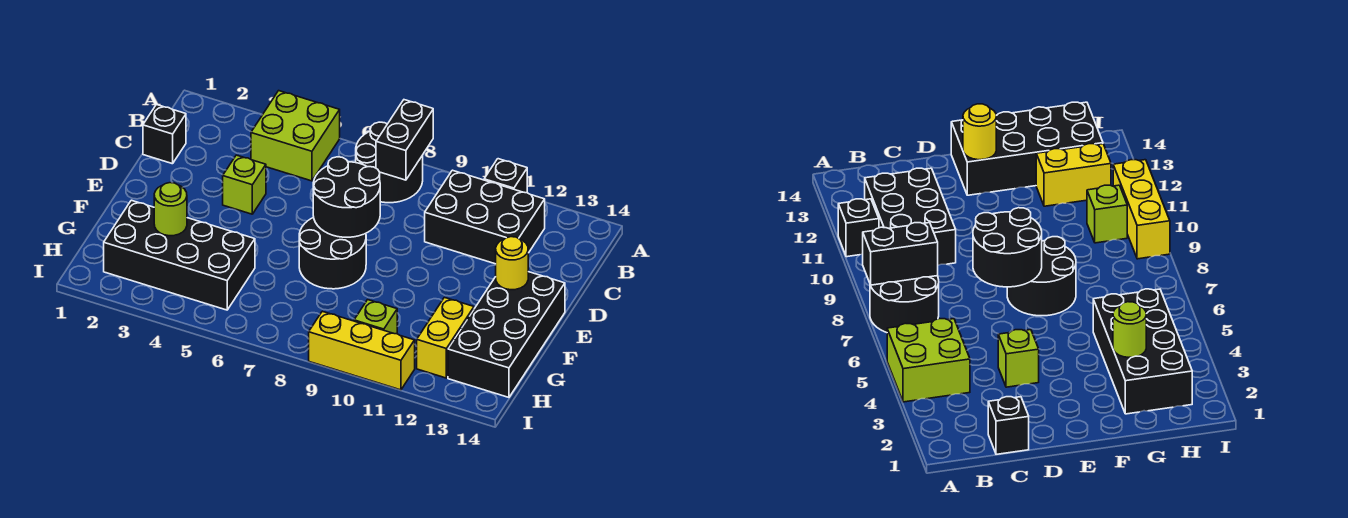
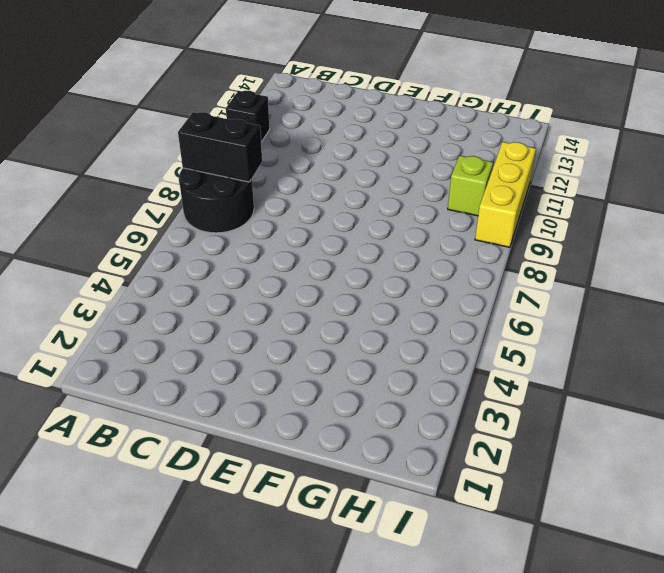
none -> lime brick A4:B5 level 1
none -> black brick B10:C12 level 1
none -> black brick C1 level 1

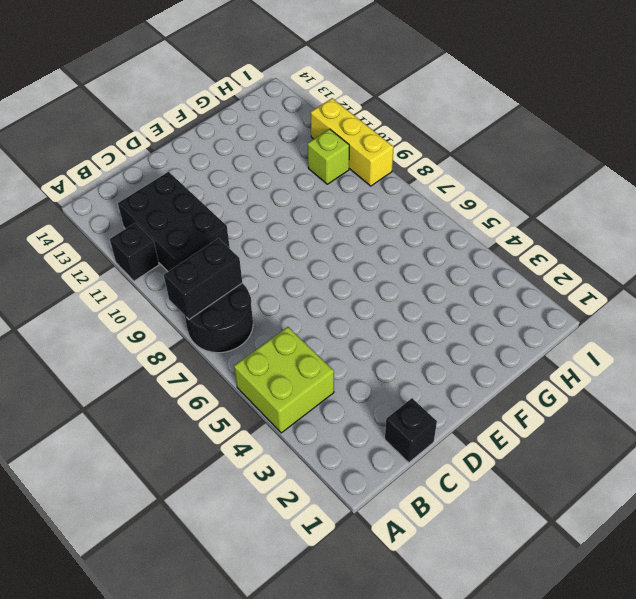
none -> lime brick D4 level 1
none -> black round brick E7:F8 level 1
none -> black brick E13:H14 level 1

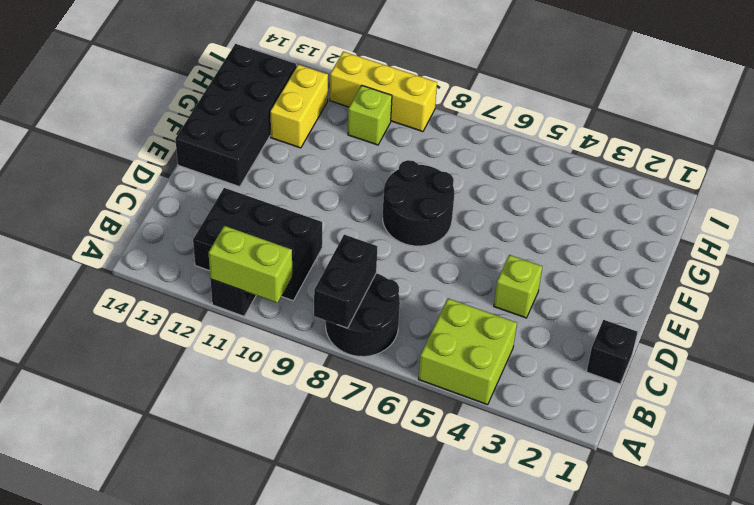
lime brick A10:A11 level 2 -> none
none -> black brick G2:H5 level 1
none -> black round brick D7:E8 level 2
none -> yellow round brick E13 level 2

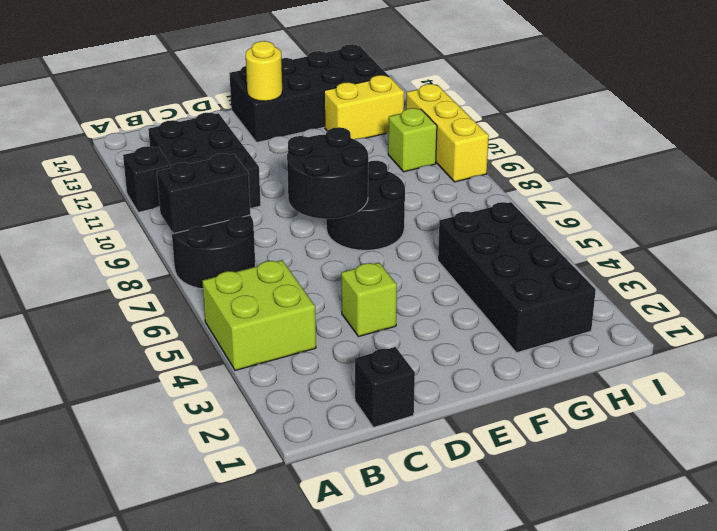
none -> lime round brick G3 level 2

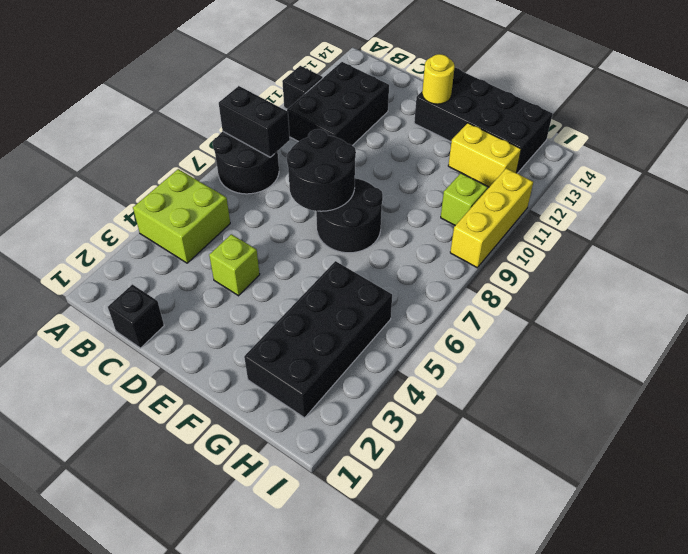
none -> lime round brick G3 level 2

